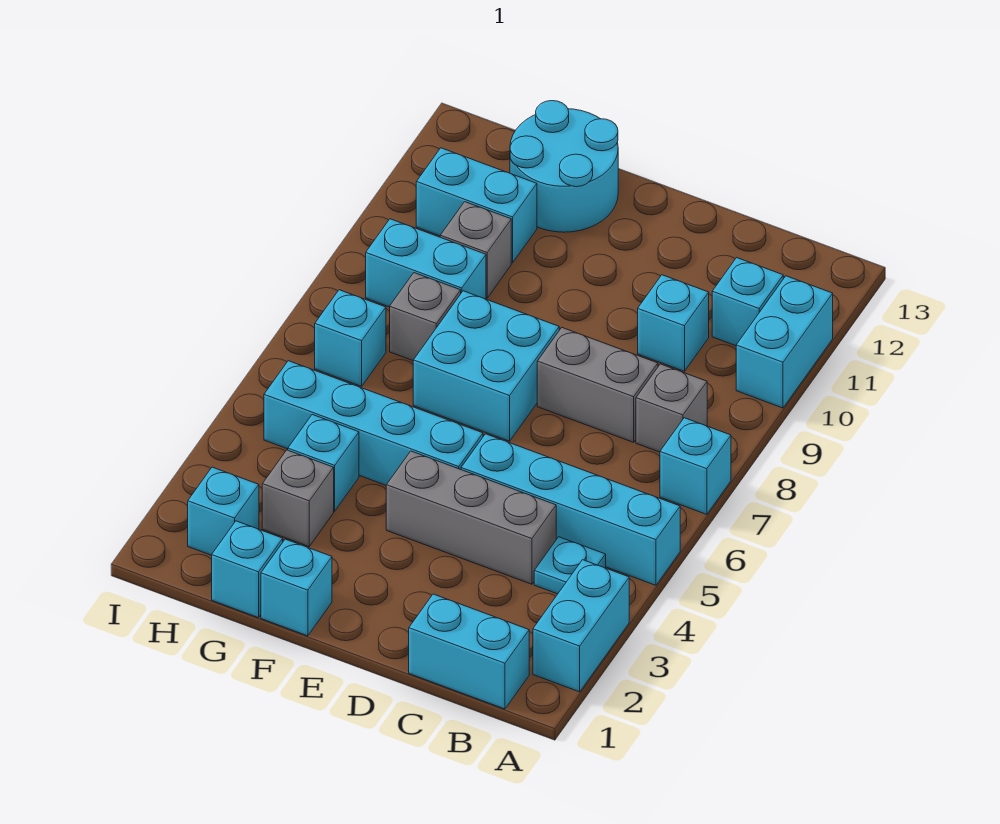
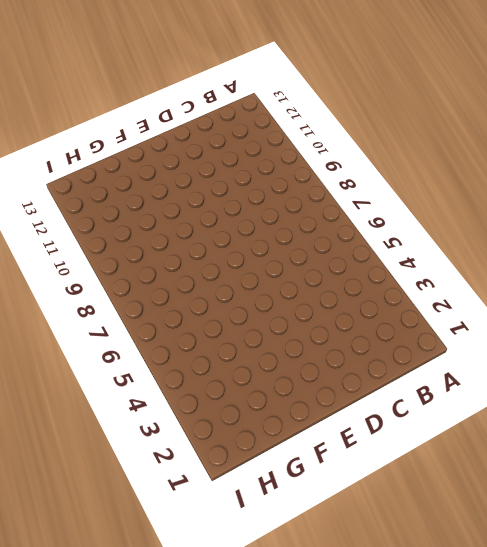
none -> cyan brick A2:A3 level 1
none -> cyan brick A5:D5 level 1
none -> cyan brick A7 level 1

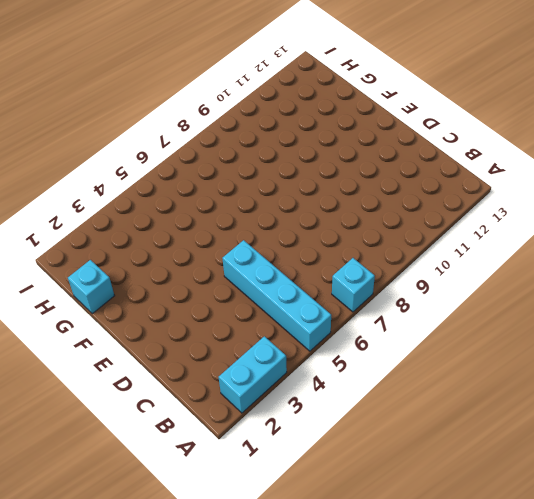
none -> cyan brick A10:A11 level 1
none -> cyan brick B1:C1 level 1
none -> cyan plate B4 level 1

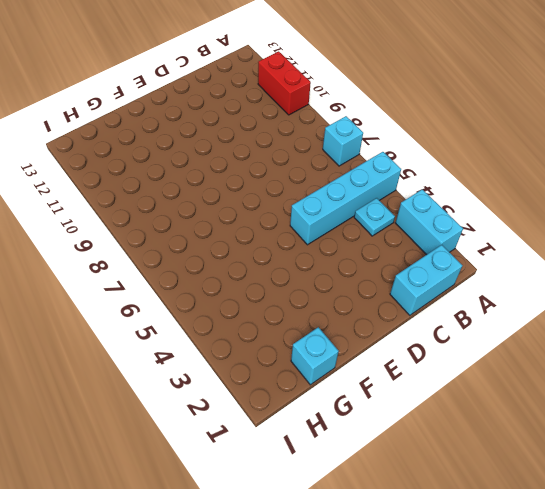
red brick A10:A11 level 1 -> cyan brick A10:A11 level 1
none -> grey brick B8 level 1
none -> cyan brick B11 level 1
none -> grey brick C4:E4 level 1

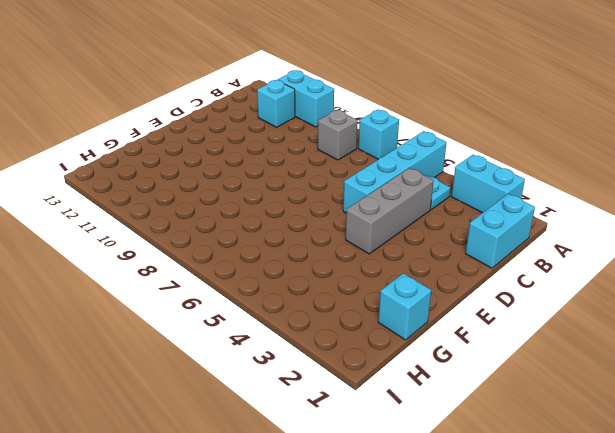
none -> grey brick C8:D8 level 1
none -> cyan brick C10 level 1
none -> cyan brick E5:H5 level 1

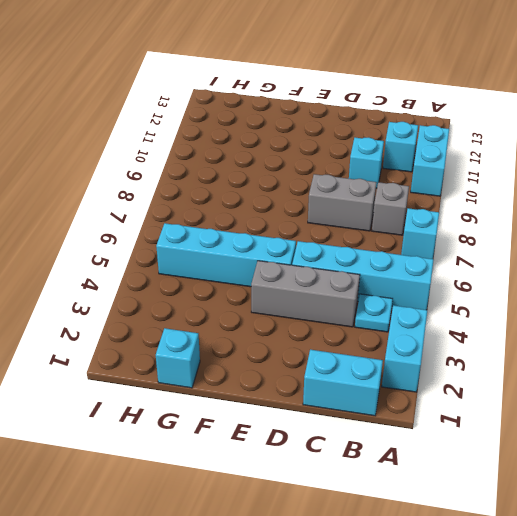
none -> cyan brick E7:F8 level 1
none -> cyan brick F1 level 1
none -> cyan round brick F12:G13 level 1

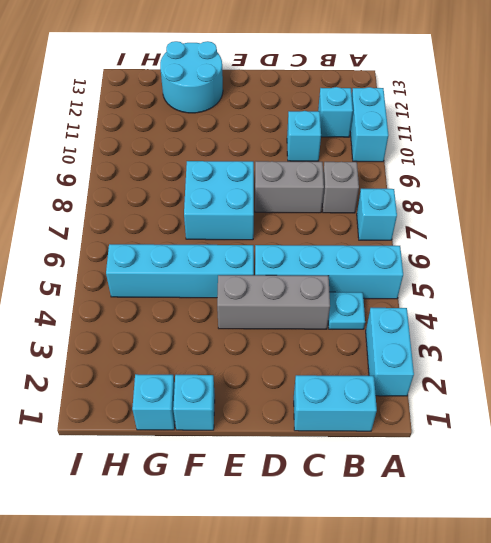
none -> grey brick G3 level 1
none -> cyan brick G4 level 1
none -> grey brick G8 level 1

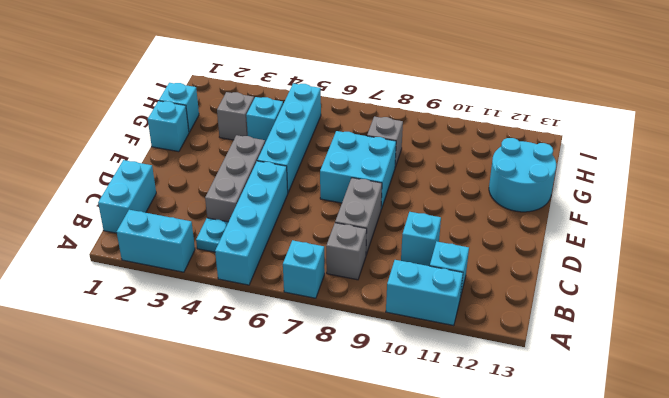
none -> cyan brick G9:H9 level 1
none -> grey brick G10 level 1
none -> cyan brick G11:H11 level 1

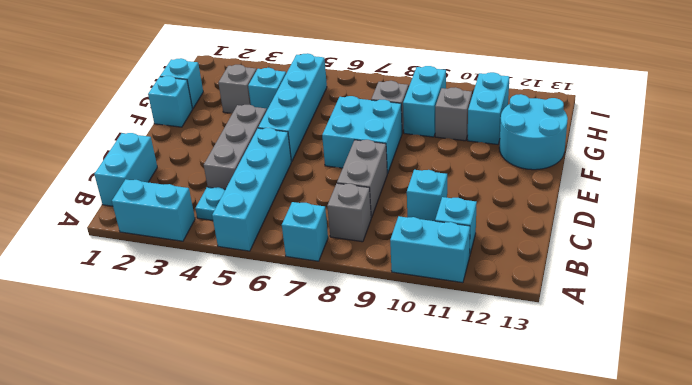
none -> cyan brick H2 level 1
none -> cyan brick H7 level 1

